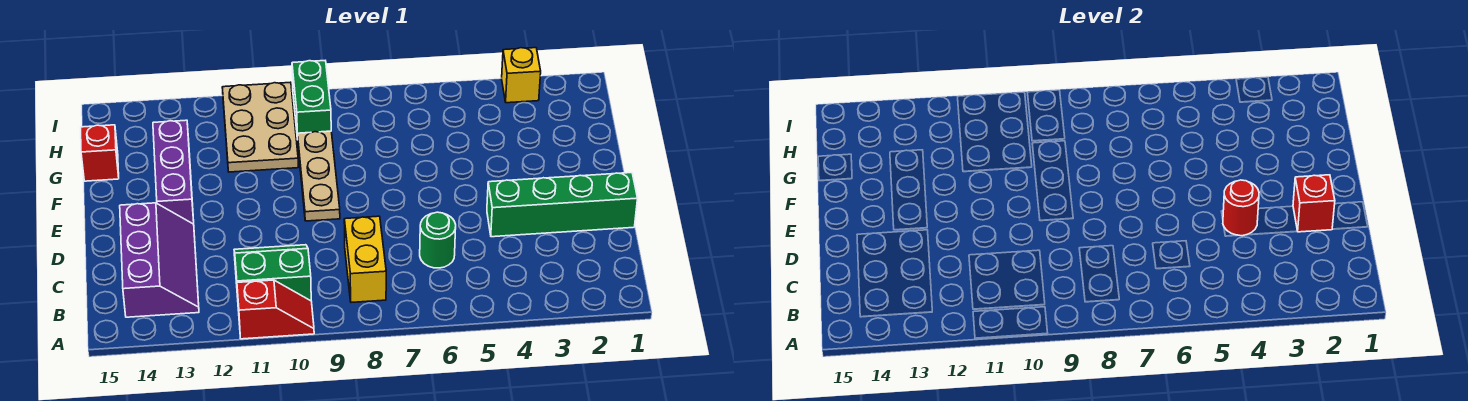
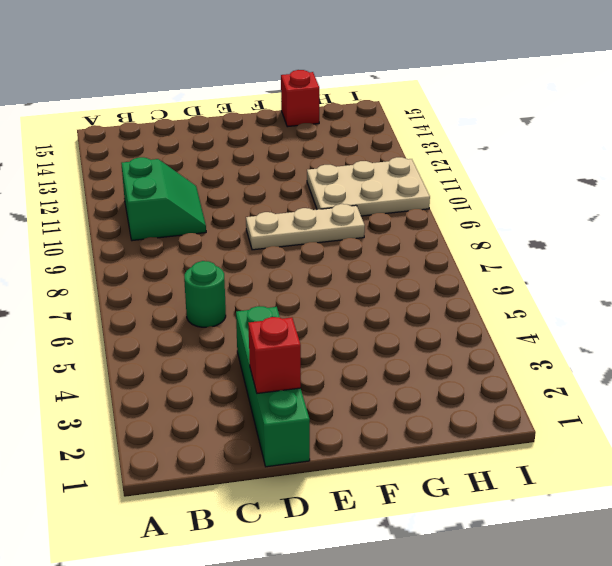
none -> red slope A10:A11 level 1 top 11
none -> yellow brick B8:C8 level 1
none -> purple slope B13:D14 level 1 top 14

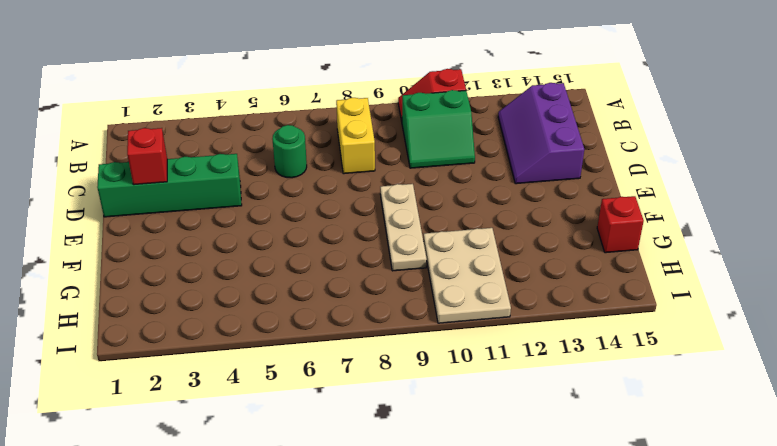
none -> purple brick E13:G13 level 1
none -> green brick H9:I9 level 1
none -> yellow brick I3 level 1

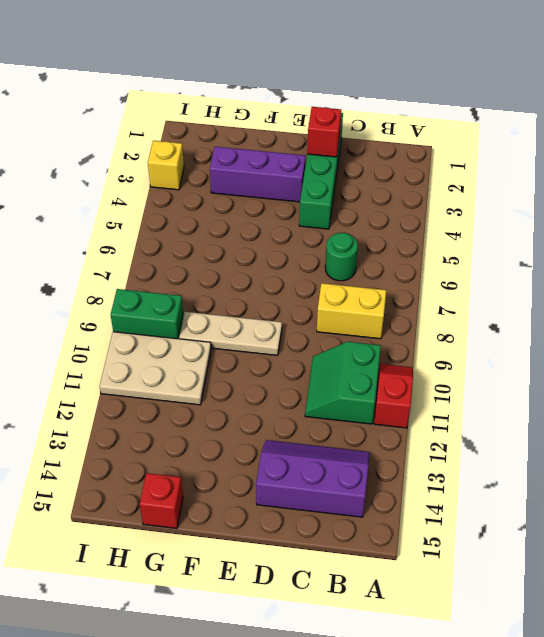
purple brick E3:G3 level 1 -> purple brick E13:G13 level 1
none -> red round brick D4 level 2

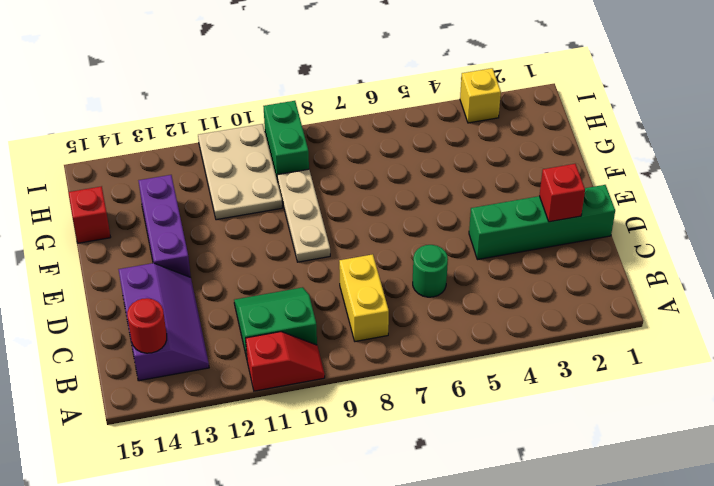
red round brick B14 level 2 -> red round brick D4 level 2

